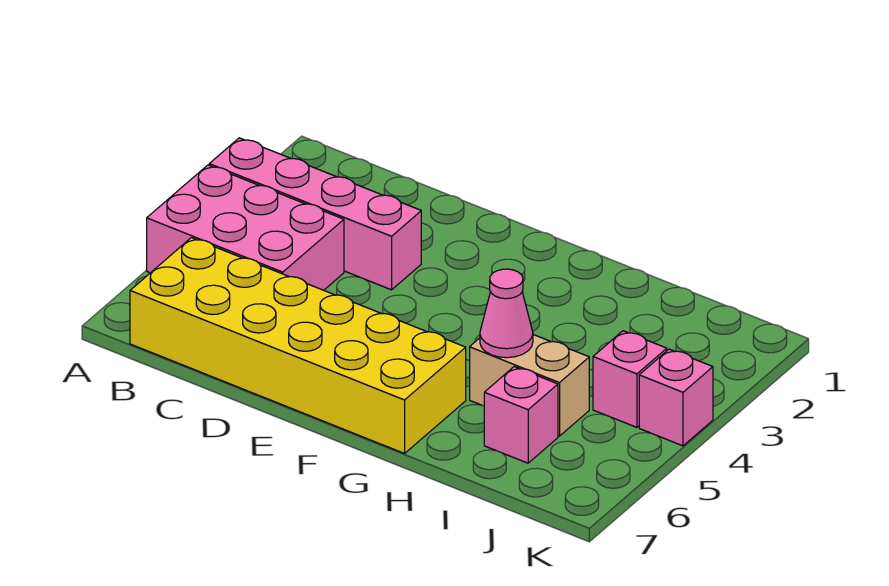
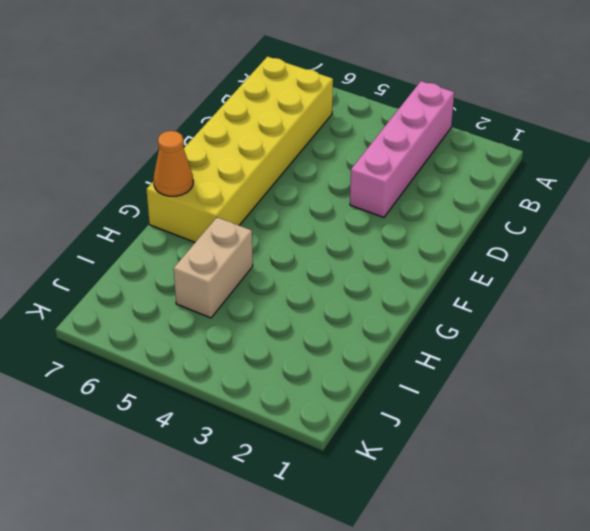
orange cone G7 level 2 -> none
none -> pink brick A4:C5 level 1
none -> pink brick I6 level 1

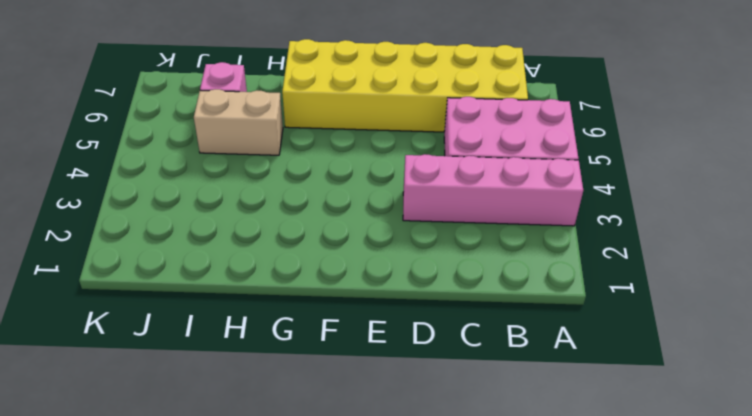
none -> pink brick J4 level 1
none -> pink brick K4 level 1

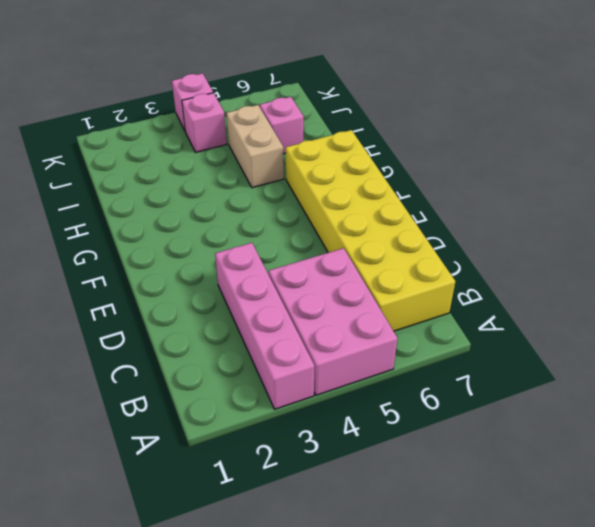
none -> pink cone H5 level 2

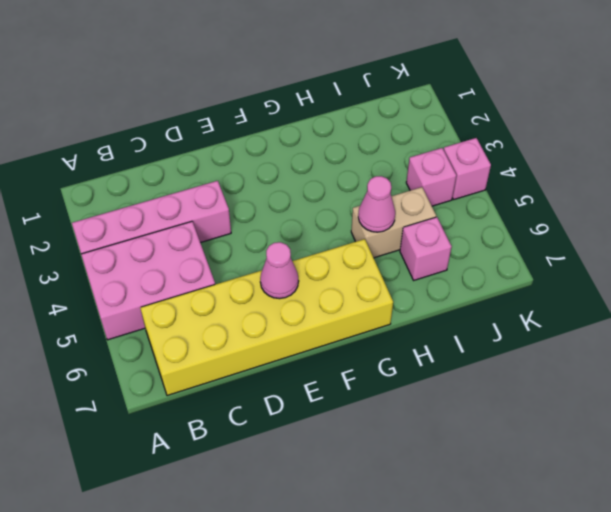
pink cone E6 level 2 -> none

